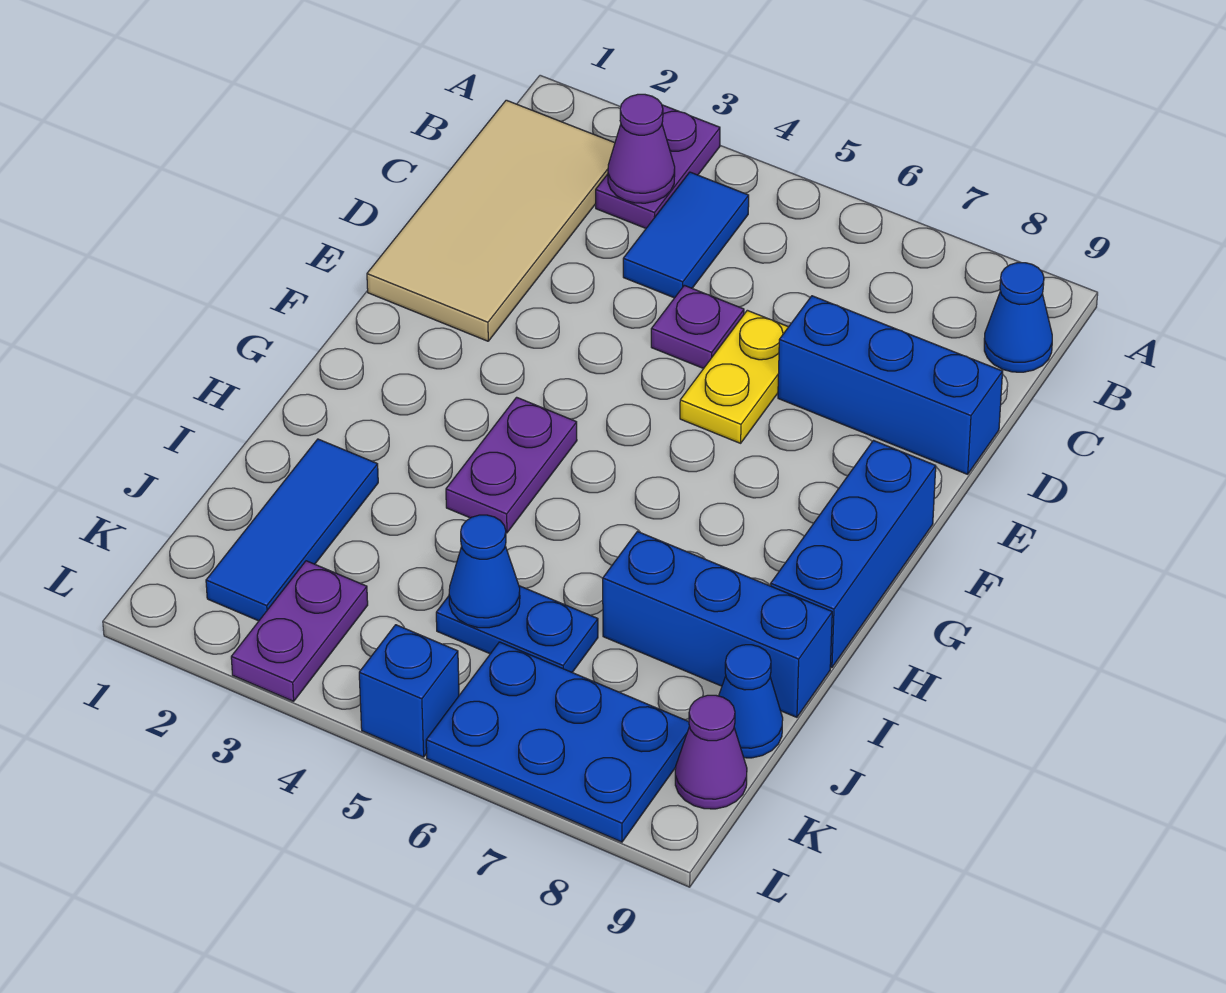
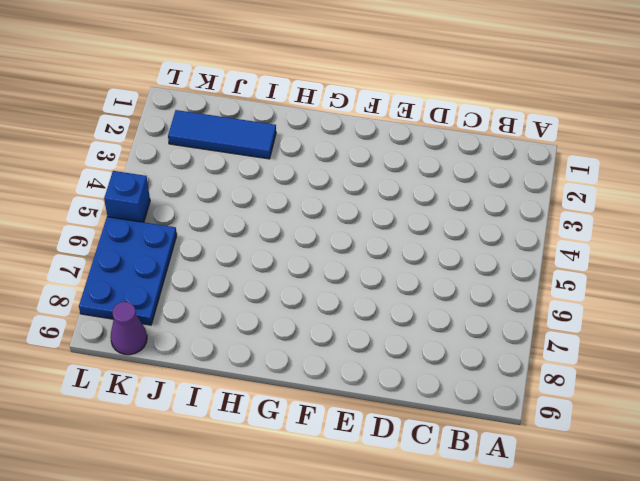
none -> purple plate A3:B3 level 1
none -> tan tile B1:E2 level 1
none -> blue tile B4:C4 level 1

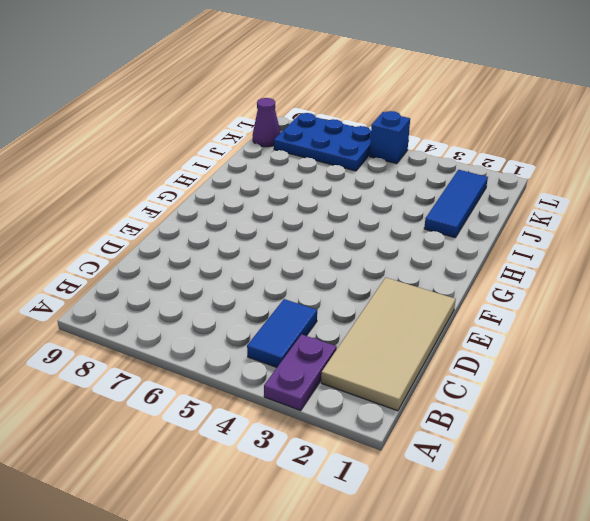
none -> blue cone B9 level 1
none -> purple plate D5 level 1
none -> yellow plate D6:E6 level 1

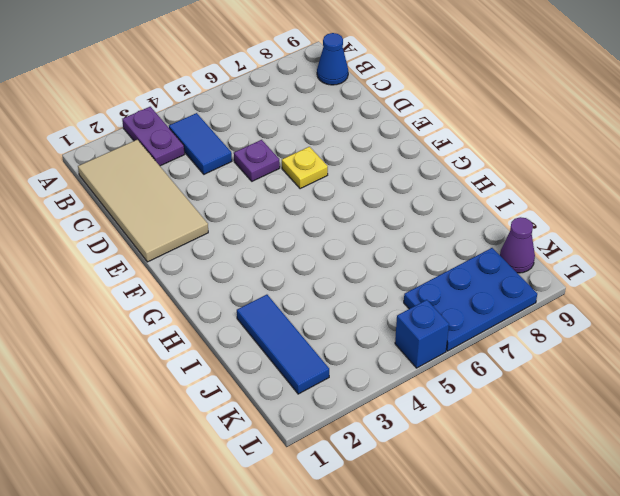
yellow plate E6 level 1 -> yellow plate D6:E6 level 1
none -> blue brick D7:D9 level 1
none -> blue brick F9:H9 level 1
none -> purple plate G4:H4 level 1

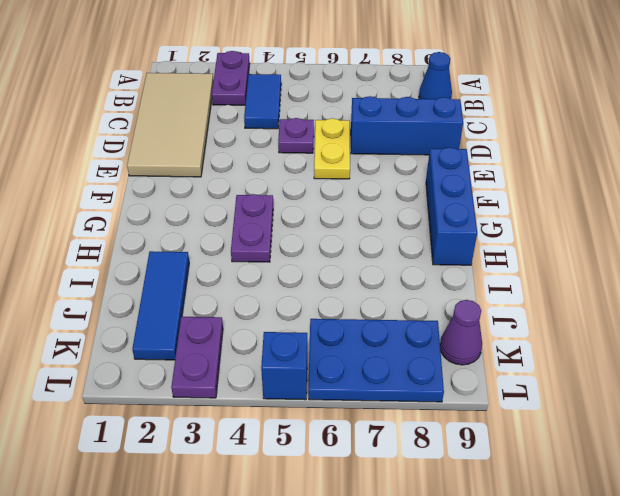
none -> blue brick I7:I9 level 1
none -> blue plate J5:J6 level 1
none -> blue cone J9 level 1

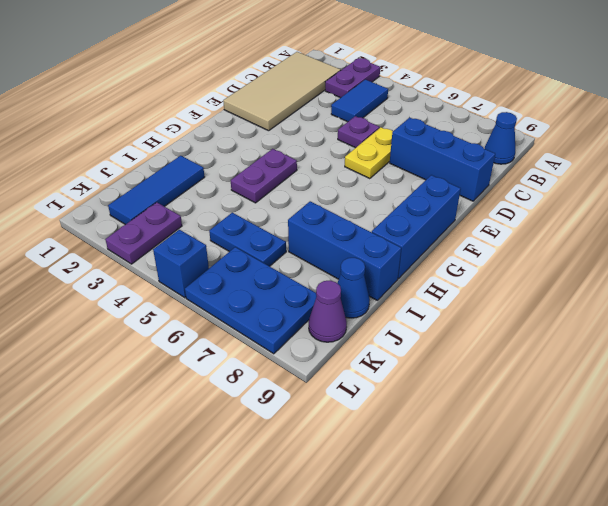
none -> purple cone B3 level 2
none -> blue cone J5 level 2

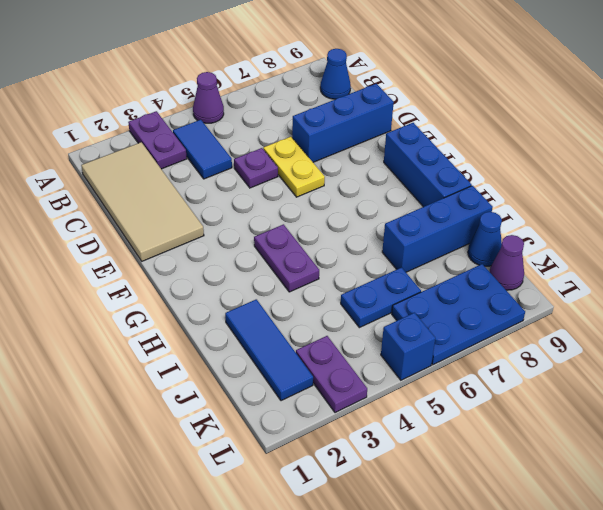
purple cone A5 level 1 -> purple cone B3 level 2
none -> blue cone J5 level 2

